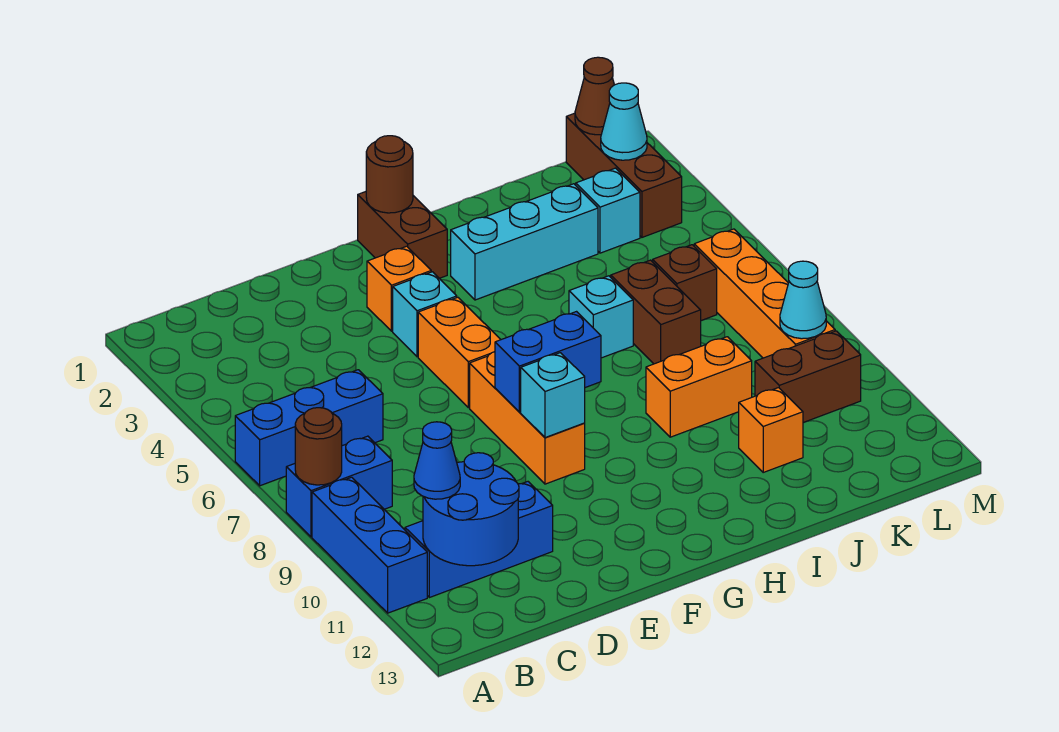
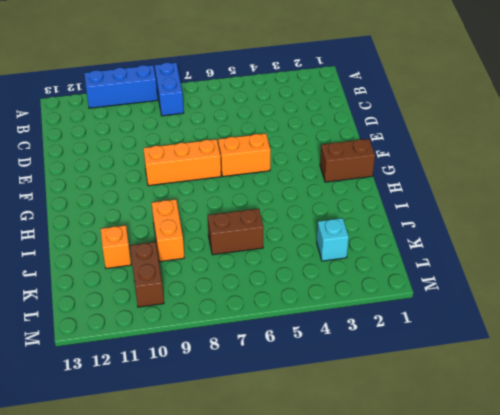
none -> blue brick A6:C6 level 1
none -> blue brick B11:D11 level 1
none -> orange brick F3 level 1

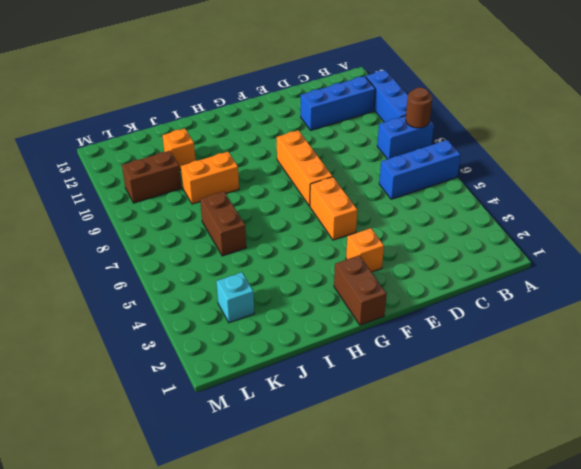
none -> cyan brick F4 level 1
none -> cyan brick H3:J3 level 1
none -> cyan brick I6 level 1

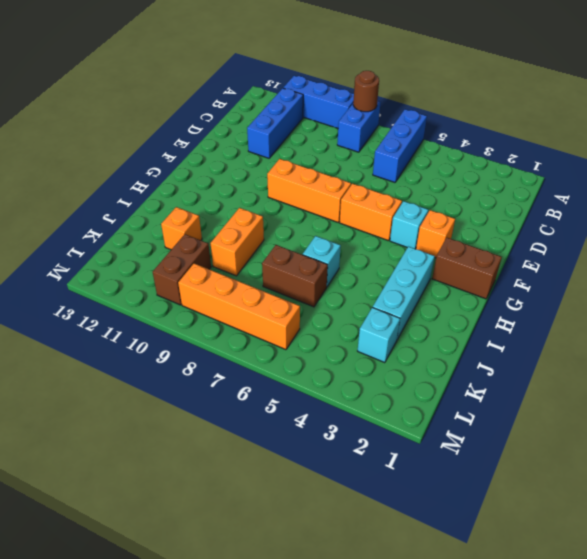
none -> brown brick K6 level 1
none -> brown brick L1:L3 level 1
none -> blue round brick B11:C12 level 2

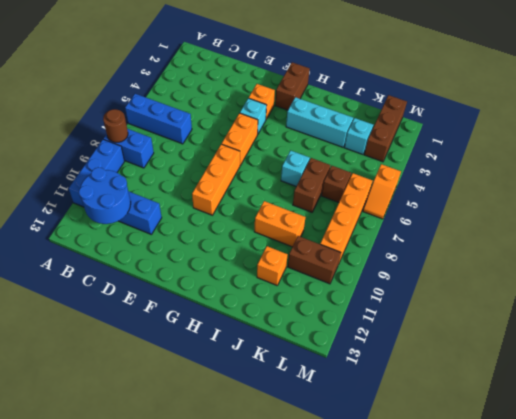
orange slope M5:M6 level 1 top 5 -> none
none -> blue brick F8:G8 level 2
none -> cyan brick F9 level 2
none -> brown round brick G1 level 2

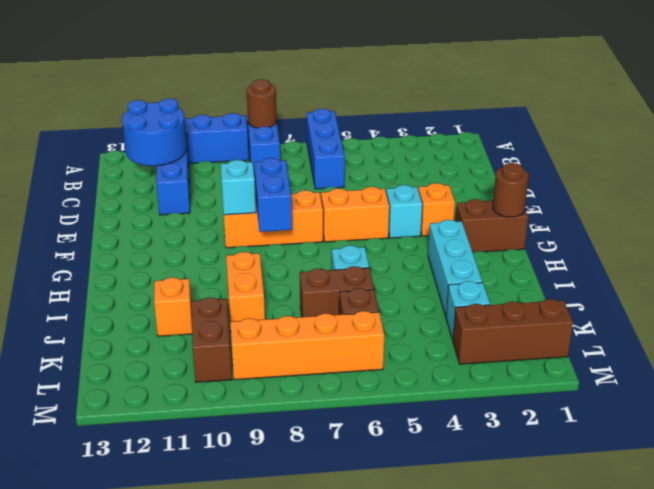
none -> brown cone L1 level 2
none -> cyan cone L2 level 2
none -> cyan cone L9 level 2

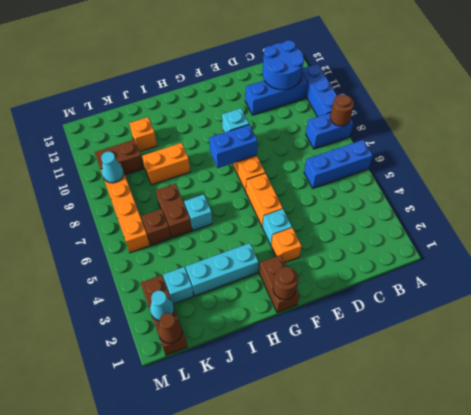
none -> blue cone B11 level 3

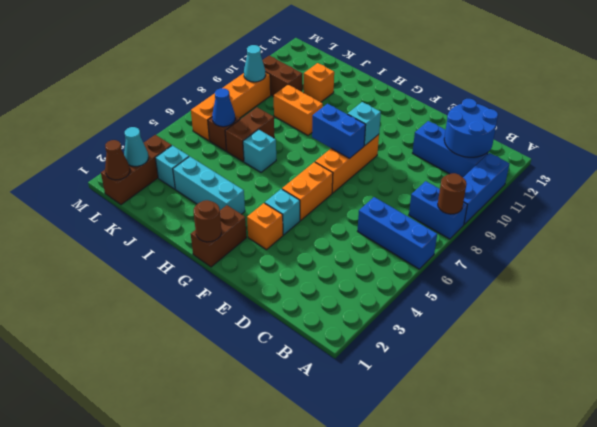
blue cone K6 level 2 -> blue cone B11 level 3

